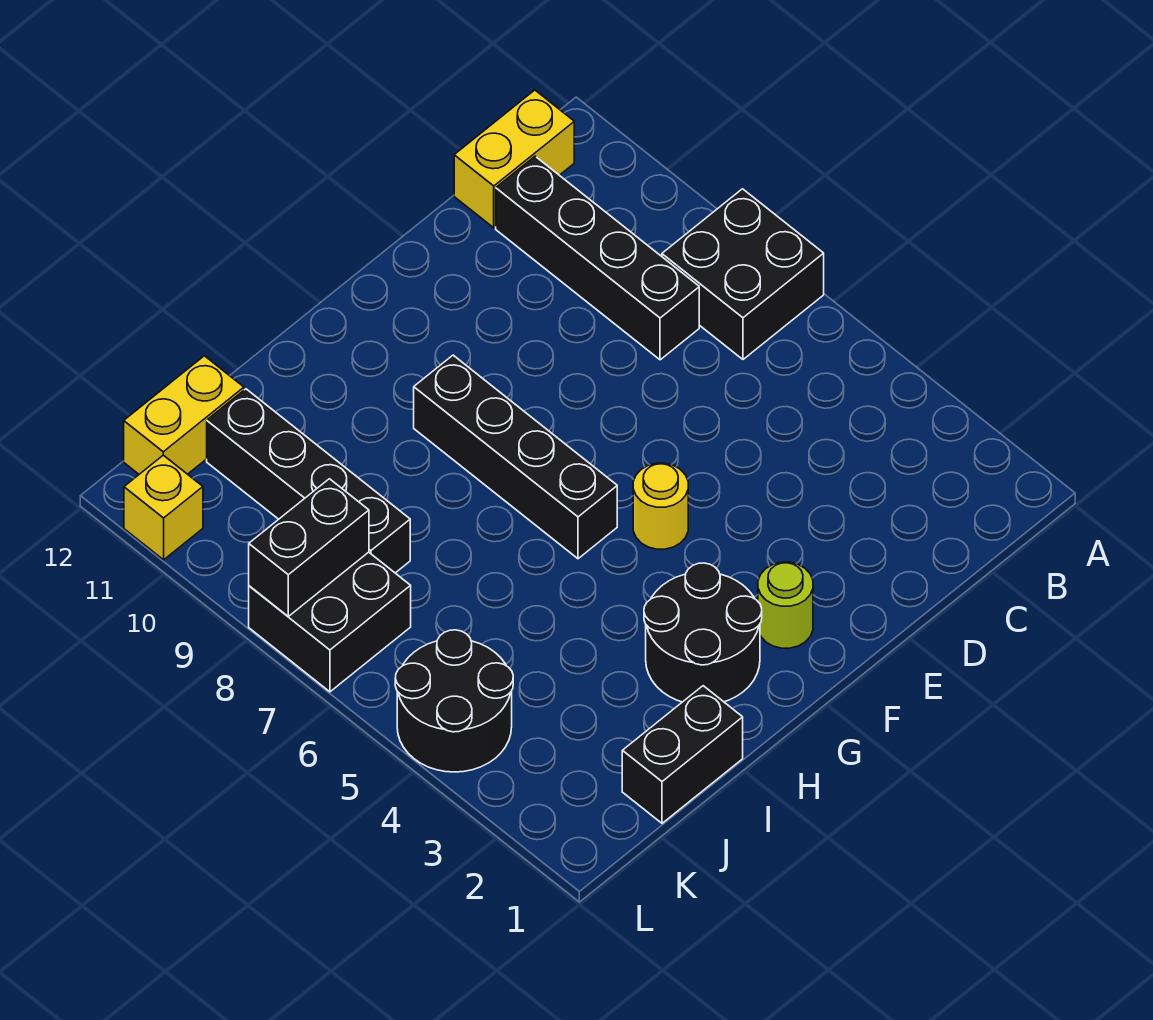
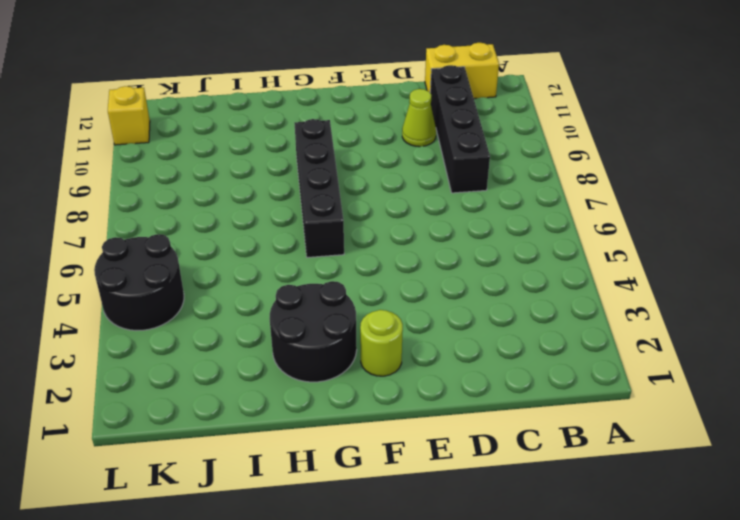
lime cone D10 level 1 -> none
none -> black brick A7:B8 level 1
none -> yellow round brick F5 level 1
none -> black brick I1:J1 level 1

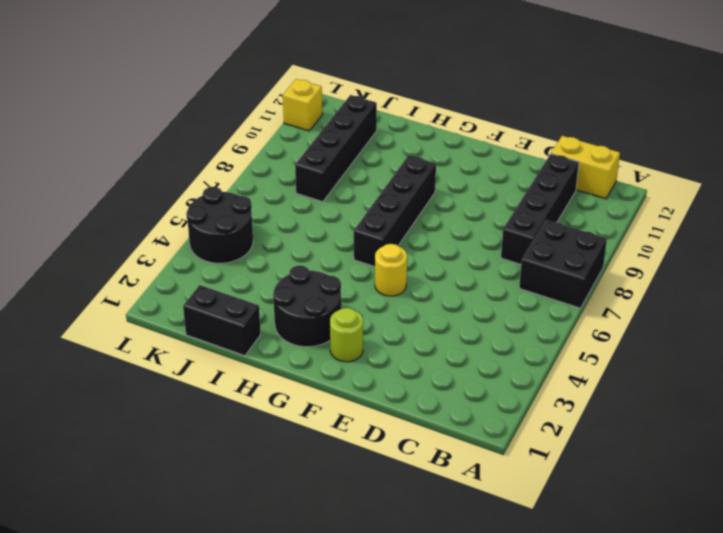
none -> yellow brick J12:K12 level 1
none -> black brick K7:L8 level 1
none -> black brick K8:L8 level 2

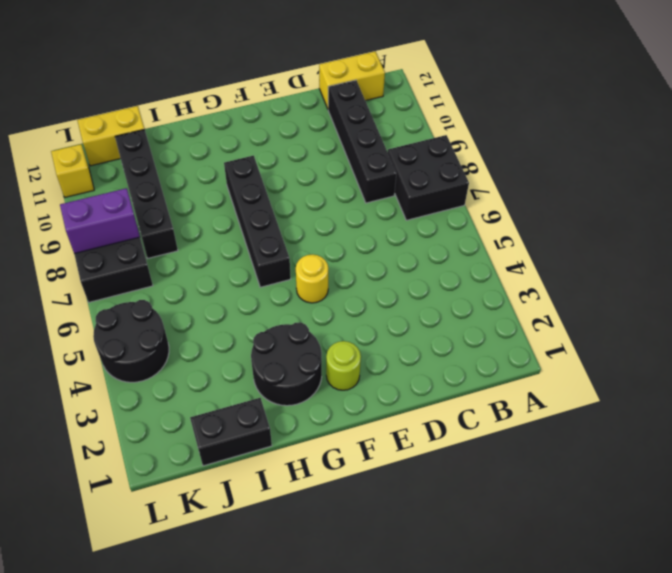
purple brick K8:L8 level 2 -> black brick K8:L8 level 2

